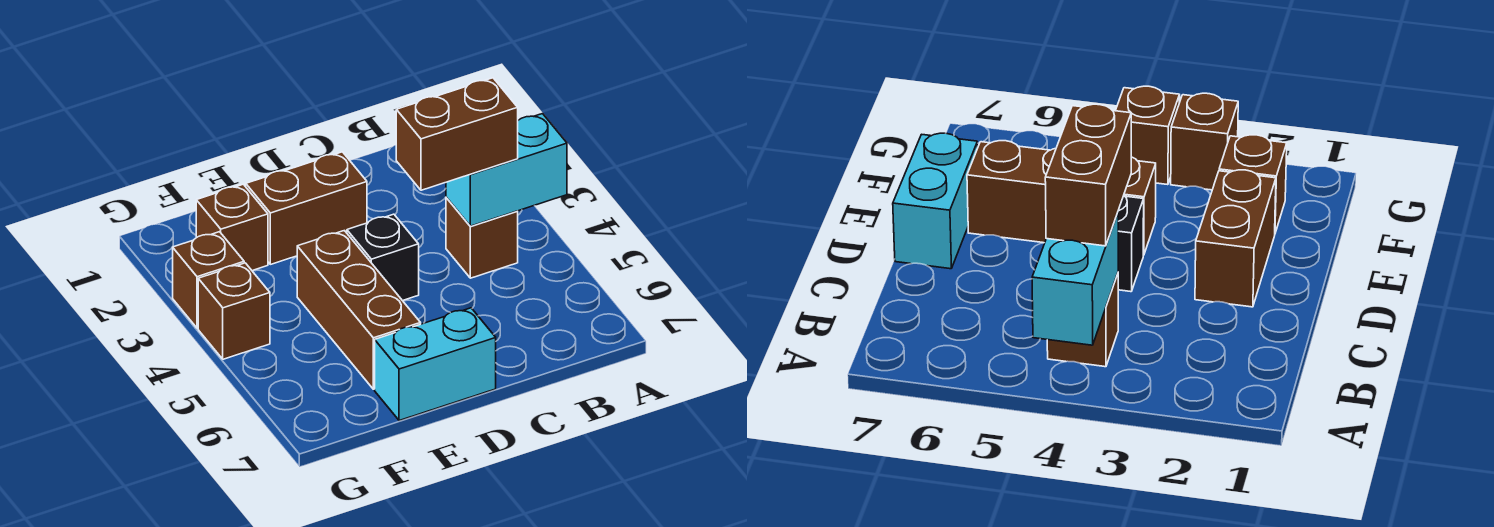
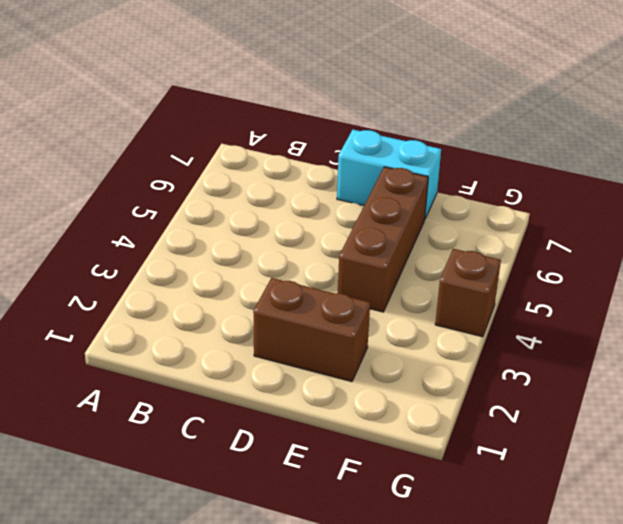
none -> brown brick B4 level 1
none -> black brick D4 level 1

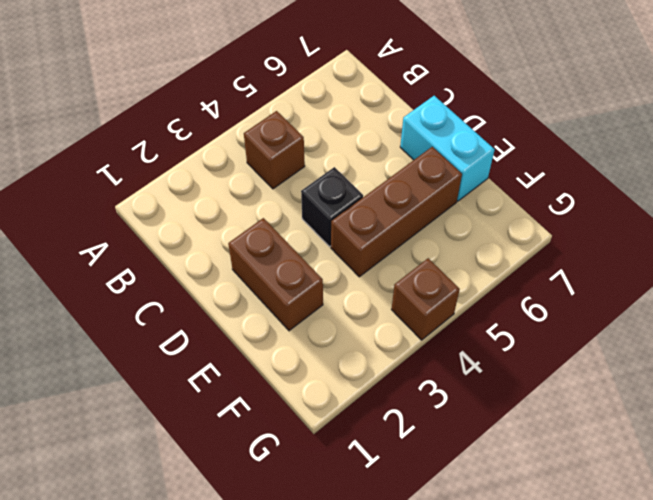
none -> brown brick F2 level 1
none -> brown brick G3 level 1

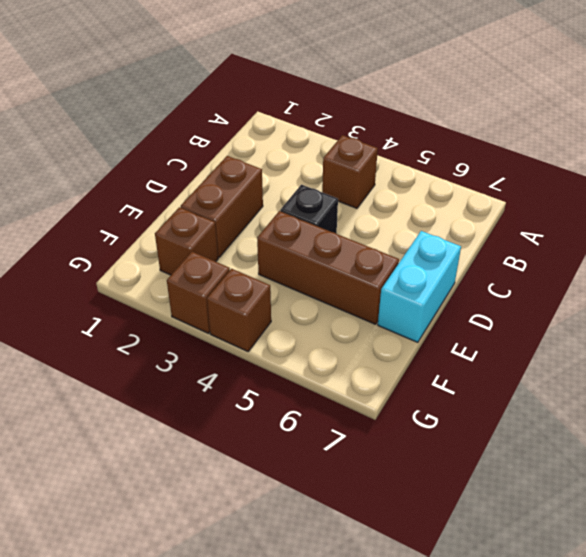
none -> cyan brick A4:B4 level 2
none -> brown brick B4:C4 level 3

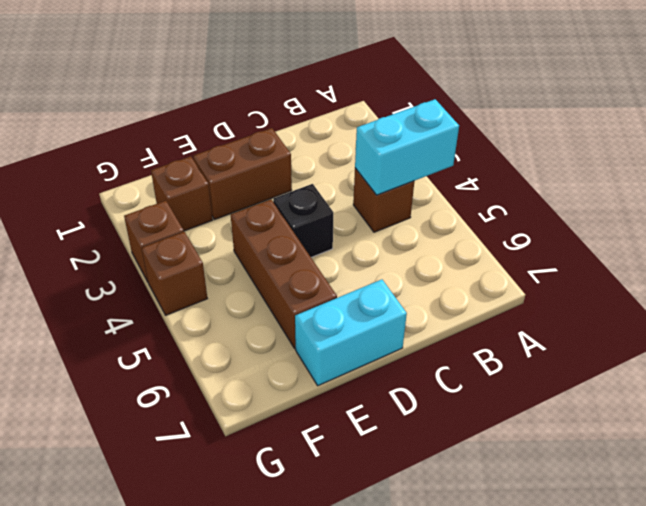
none -> brown brick B4:C4 level 3

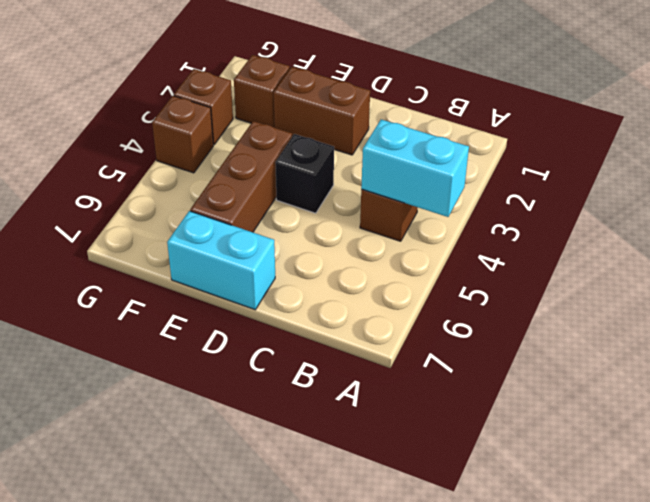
none -> brown brick B4:C4 level 3

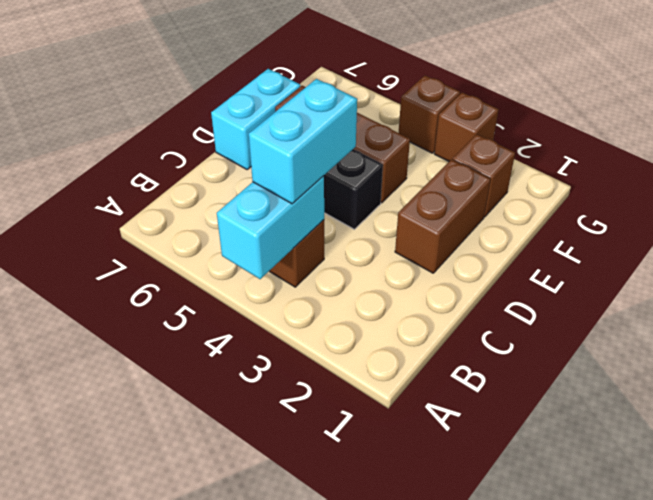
cyan brick B4:C4 level 3 -> brown brick B4:C4 level 3

